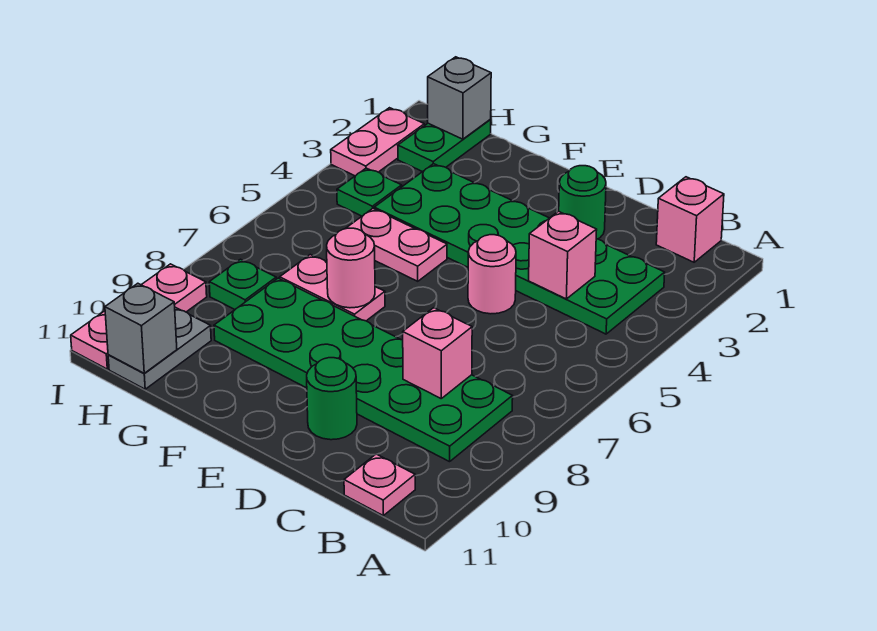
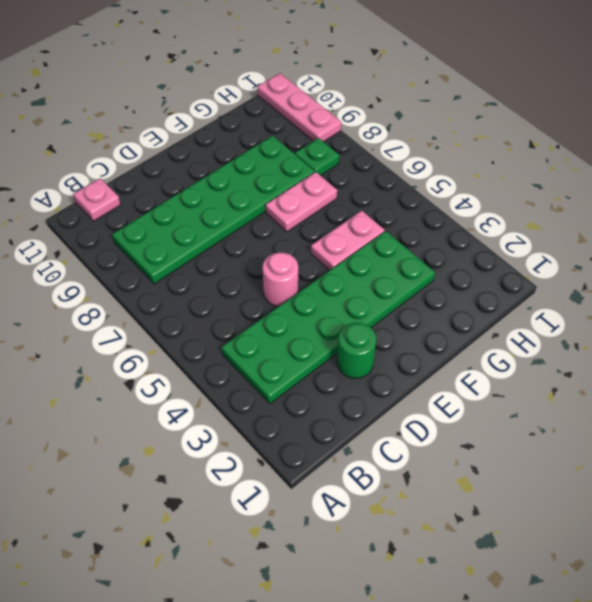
none -> pink brick B1 level 1
none -> green round brick D10 level 1
none -> green plate H1:H2 level 1

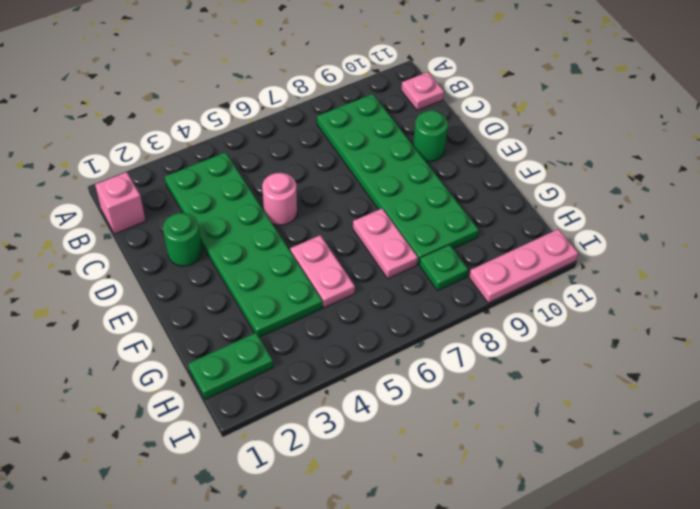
none -> green plate H4 level 1
none -> grey plate H10:H11 level 1
none -> pink plate I2:I3 level 1

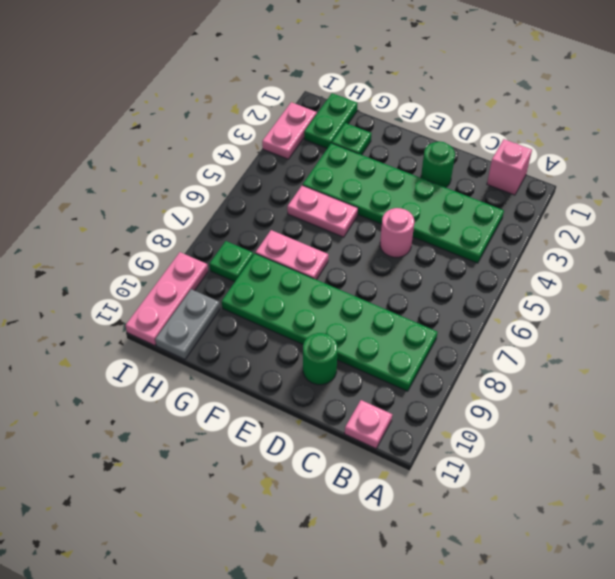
green plate G2 level 1 -> green plate H4 level 1
none -> pink brick C4 level 2
none -> pink brick C8 level 2
none -> pink round brick F7 level 2

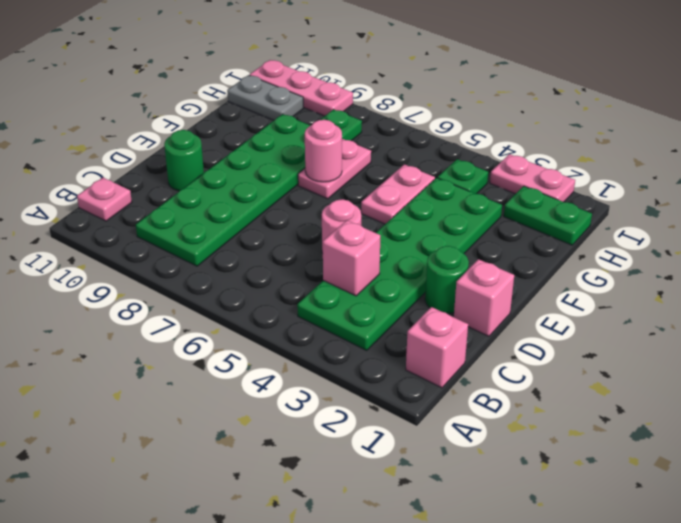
pink brick D1 level 1 -> pink brick C8 level 2
none -> grey brick H1 level 2
none -> grey brick H11 level 2

